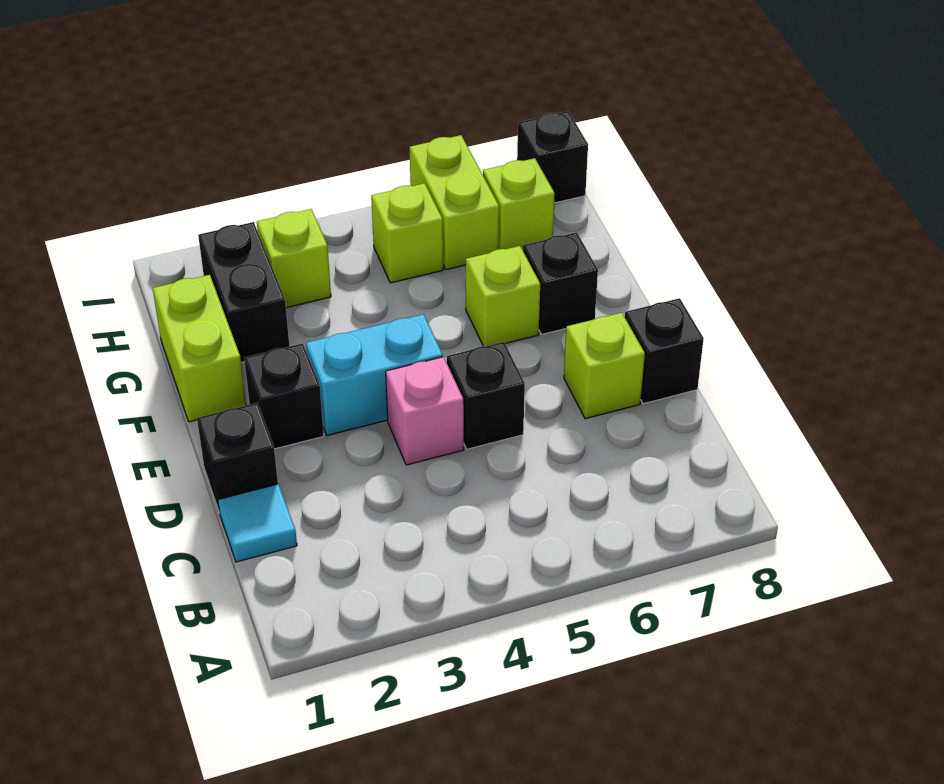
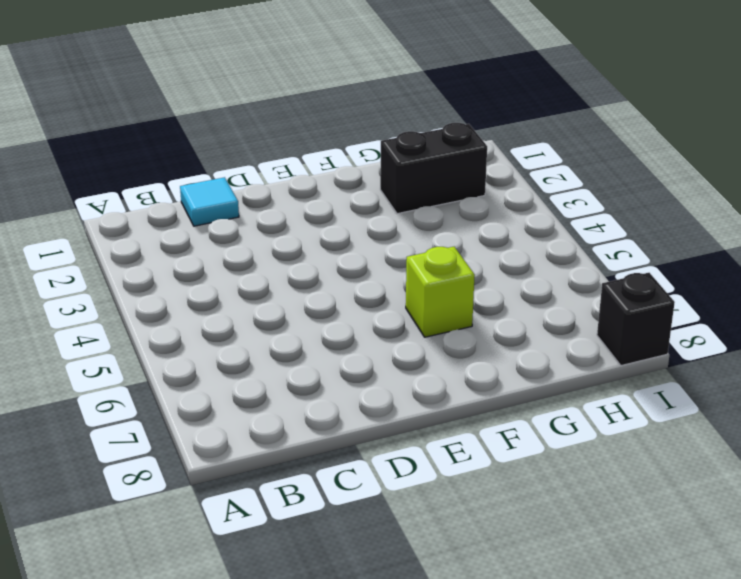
none -> black brick D1 level 1
none -> pink brick D4 level 1
none -> black brick D5 level 1

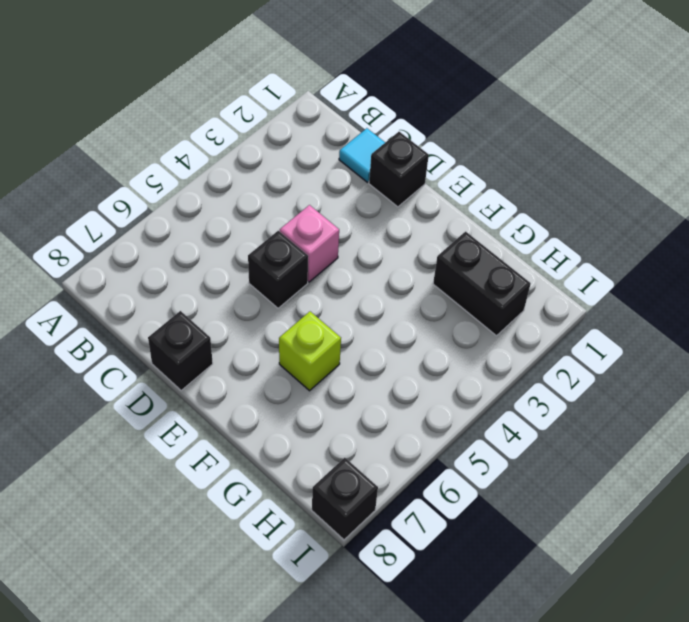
none -> lime brick D7 level 1
none -> black brick E2 level 1
none -> cyan brick E3:E4 level 1

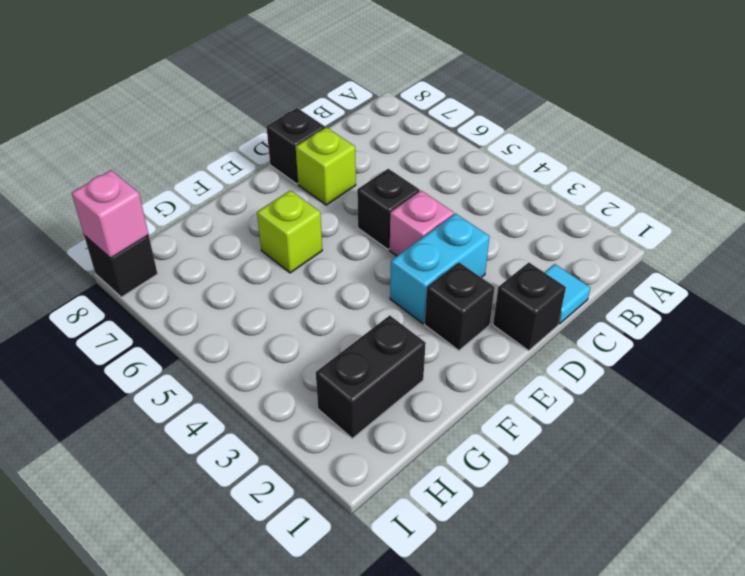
cyan brick D3:E3 level 1 -> cyan brick E3:E4 level 1
pink brick I8 level 2 -> none
none -> lime brick F1:G1 level 1
none -> black brick F7 level 1
none -> lime brick H3 level 1

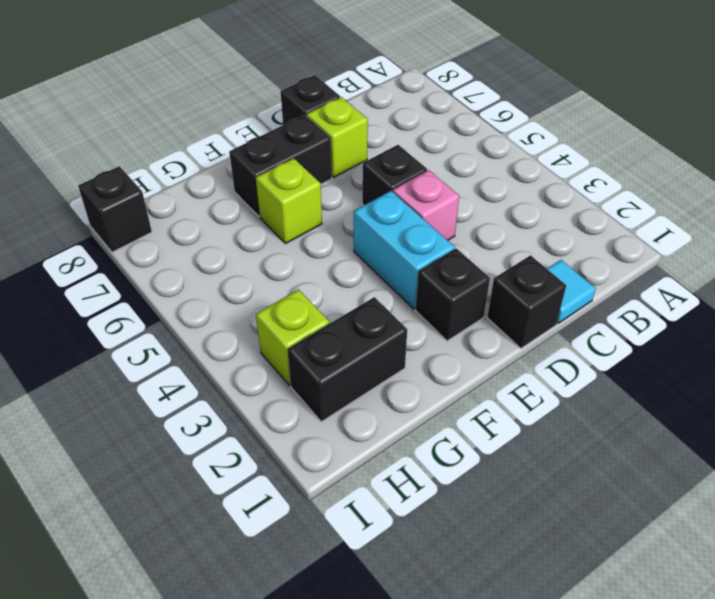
black brick E7:F7 level 1 -> black brick F7 level 1
none -> lime brick F1:G1 level 1
none -> lime brick H5 level 1
none -> lime brick H6:I6 level 1

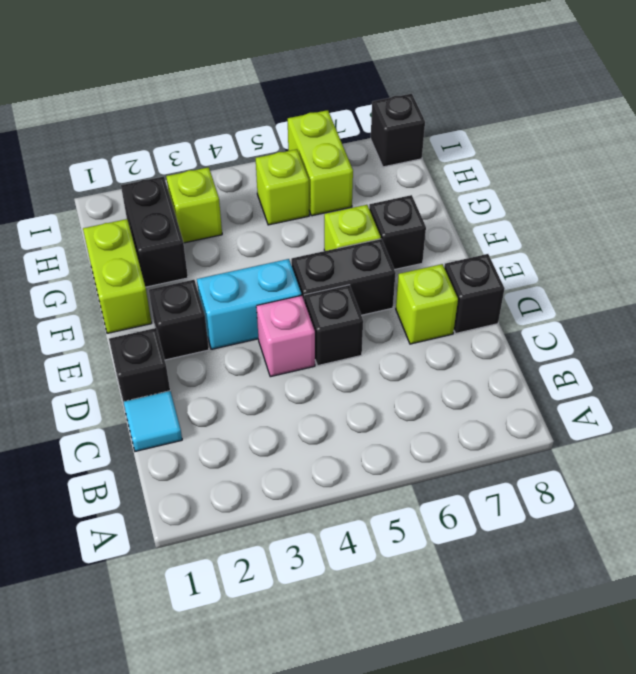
black brick E5:E6 level 1 -> none
none -> lime brick H7 level 1

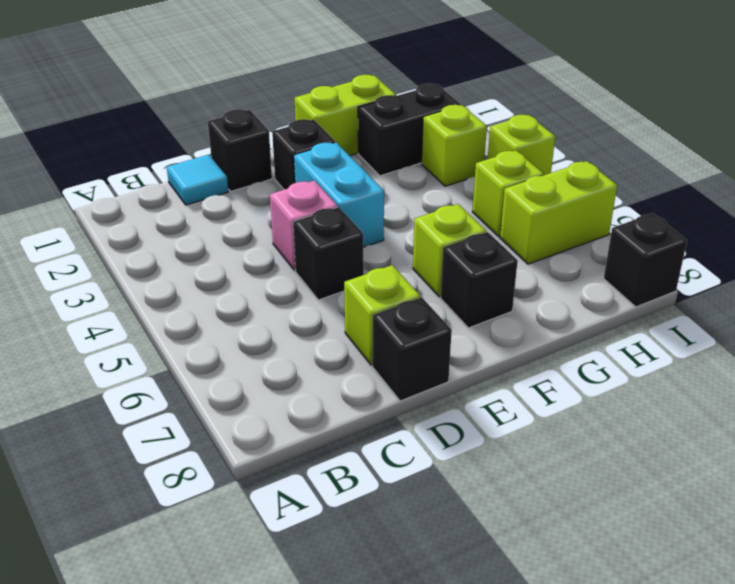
lime brick I4 level 1 -> lime brick H7 level 1

